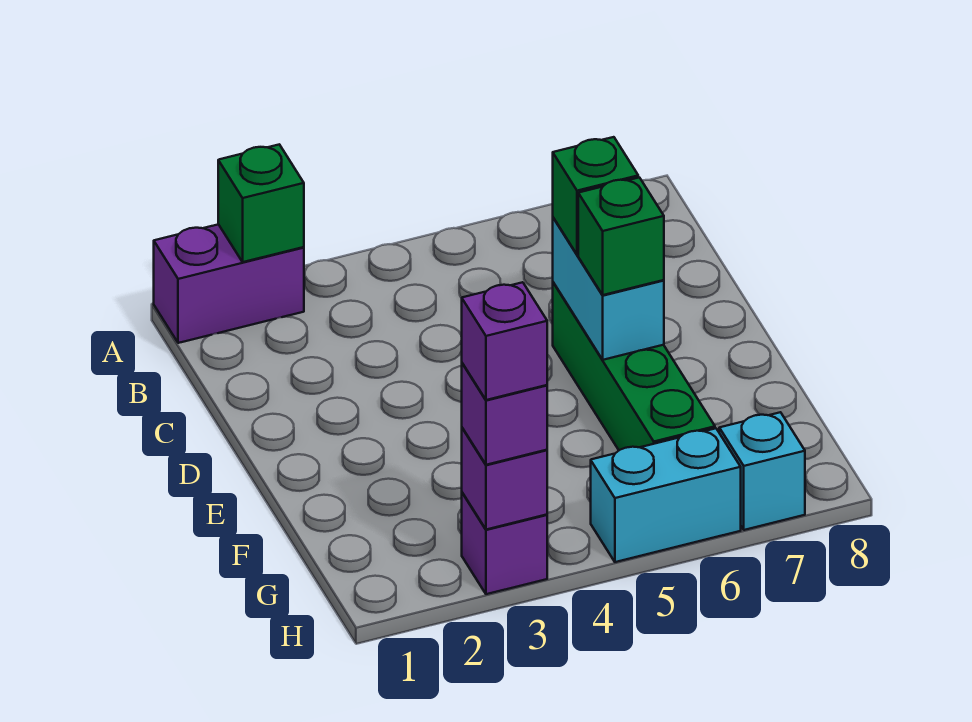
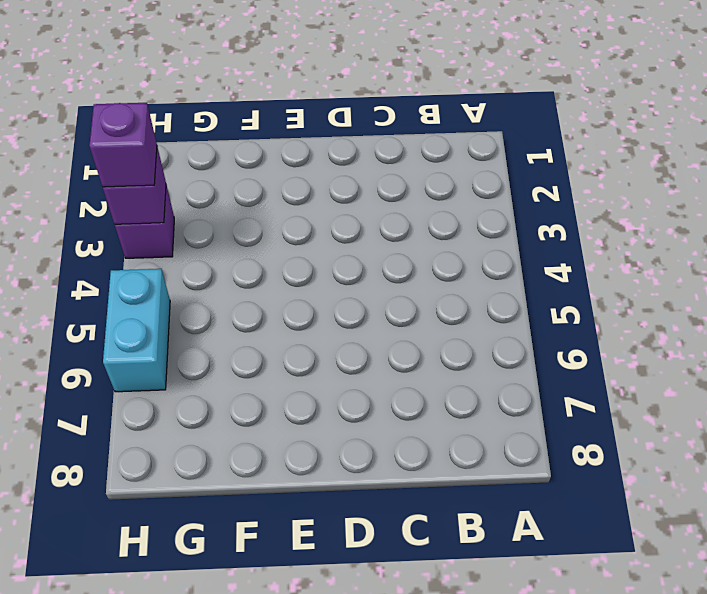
none -> purple brick A1:A2 level 1
none -> green brick D6:G6 level 1
none -> cyan brick H7 level 1

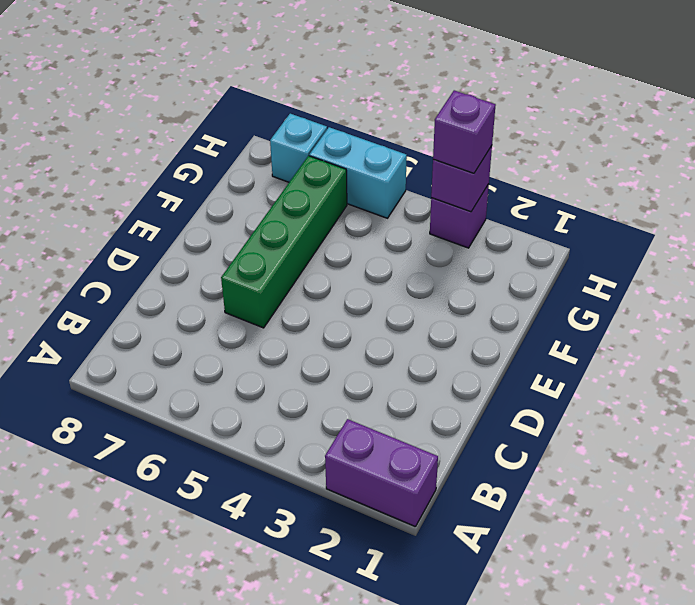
none -> green brick A2 level 2
none -> cyan brick D6:E6 level 2
none -> green brick D6 level 3

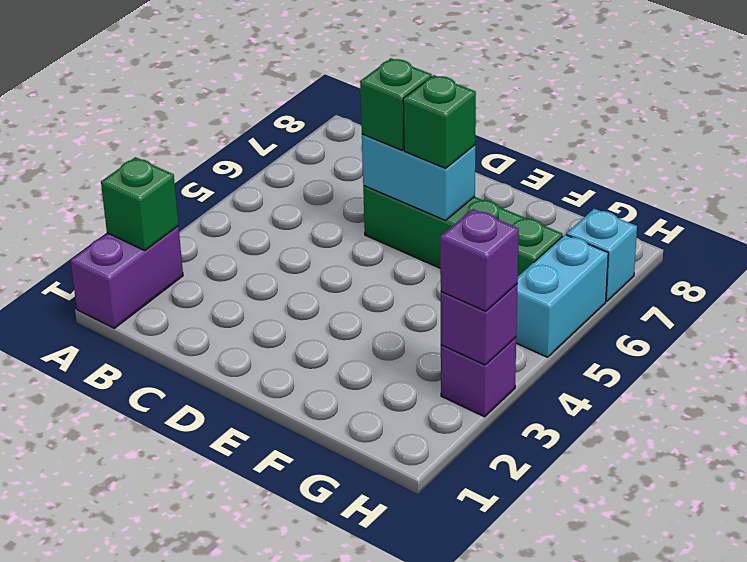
none -> purple brick H3 level 4

